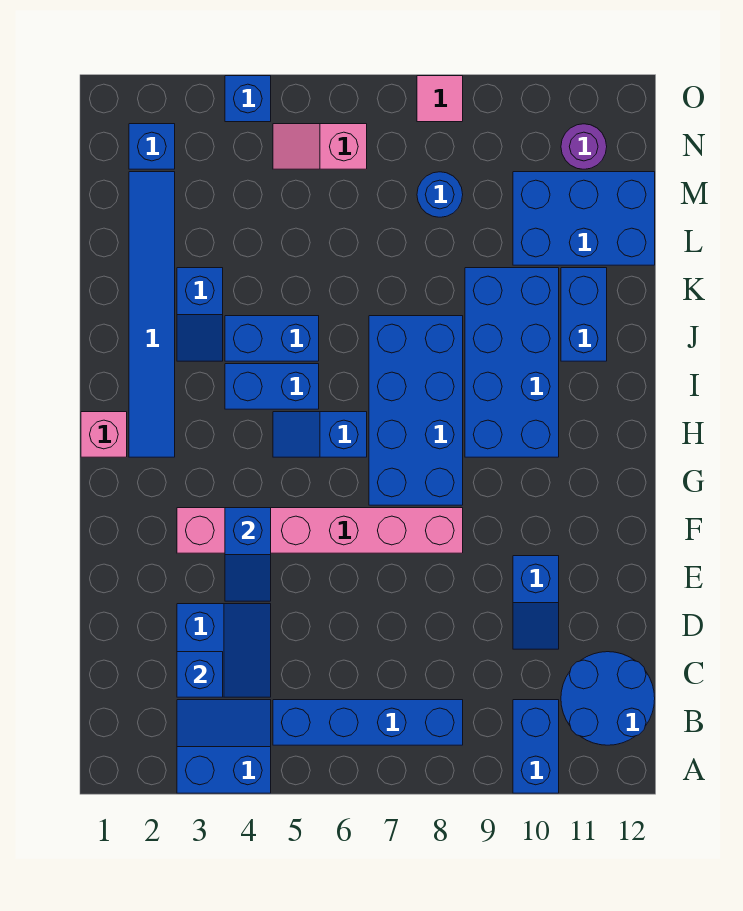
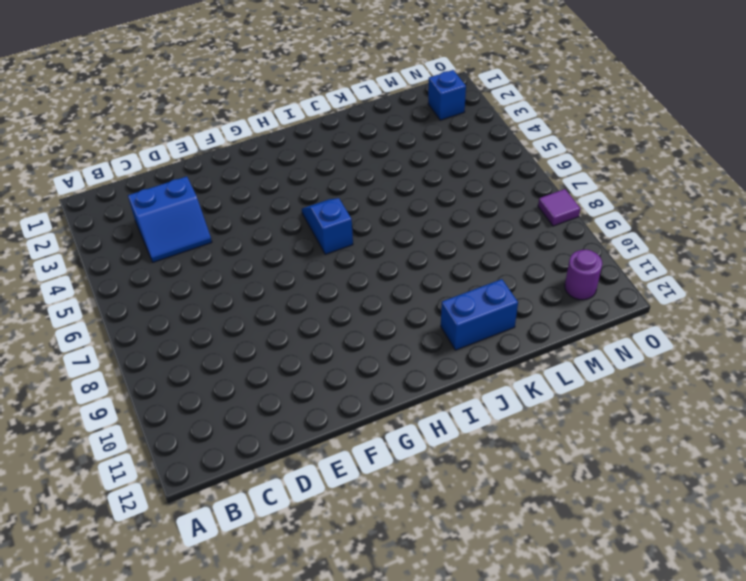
purple tile O8 level 1 -> pink tile O8 level 1
none -> blue slope A3:B4 level 1 top A
none -> blue brick A10:B10 level 1
none -> blue brick B5:B8 level 1

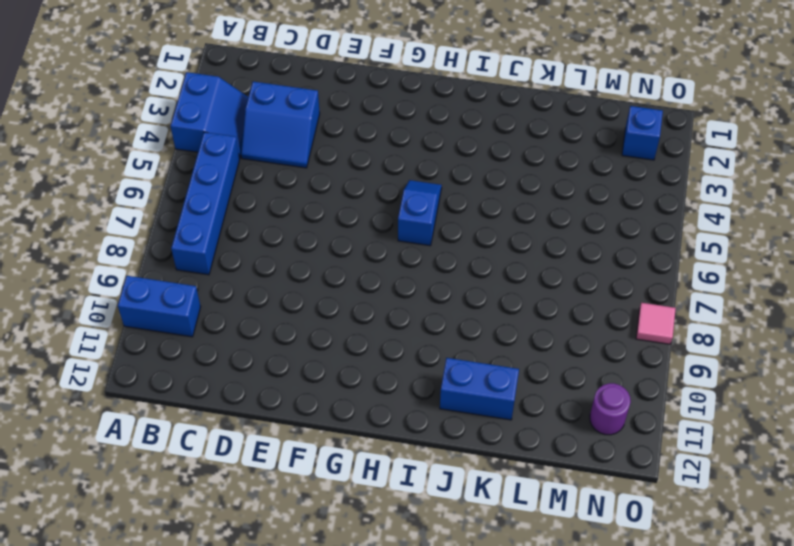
none -> blue round brick B11:C12 level 1
none -> blue slope D10:E10 level 1 top E
none -> pink brick F3:F8 level 1

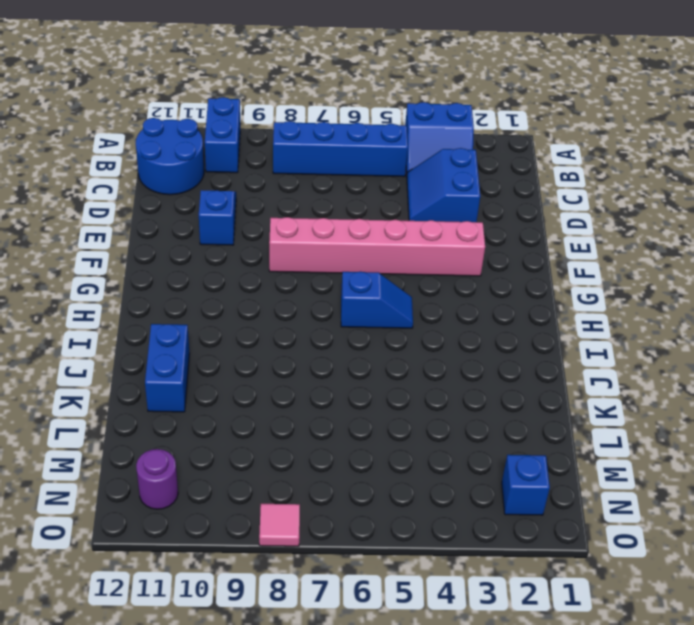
none -> blue brick G7:J8 level 1
none -> pink brick H1 level 1
none -> blue tile H2:M2 level 1

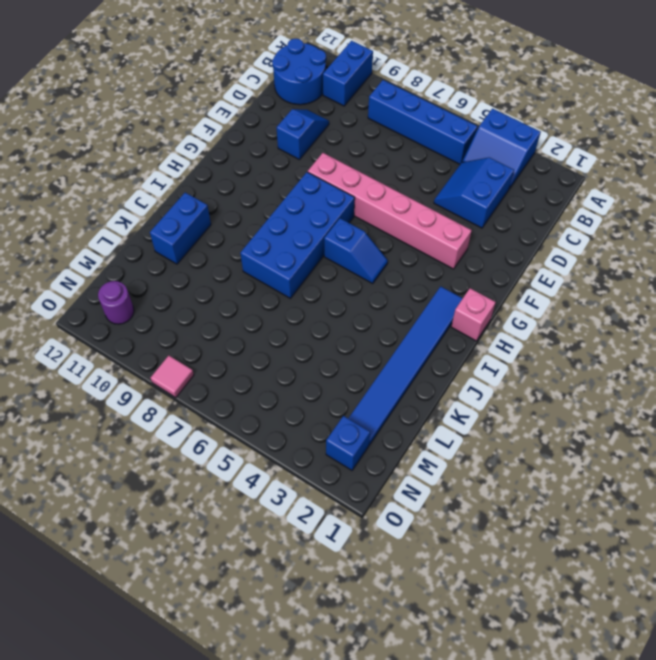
none -> blue brick H9:K10 level 1
none -> blue brick I4:I5 level 1
none -> blue slope J3:K3 level 1 top K

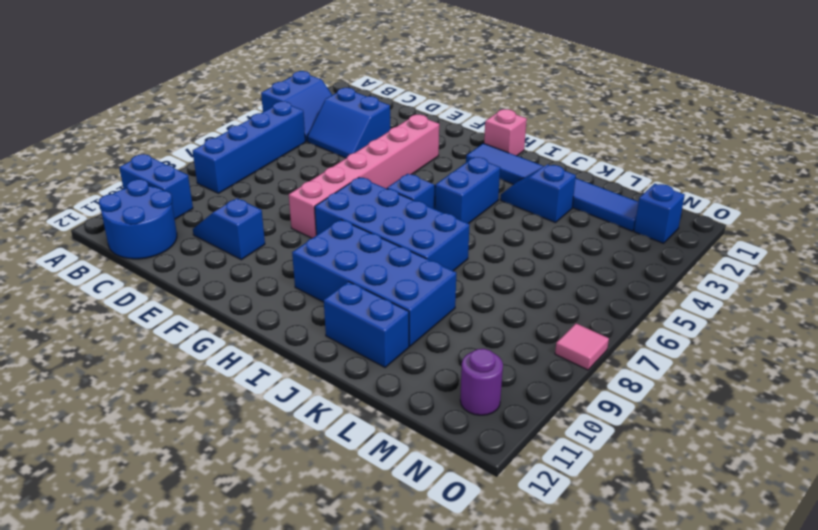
none -> blue brick J4:J5 level 1
none -> blue brick L10:M12 level 1
none -> blue round brick M8 level 1

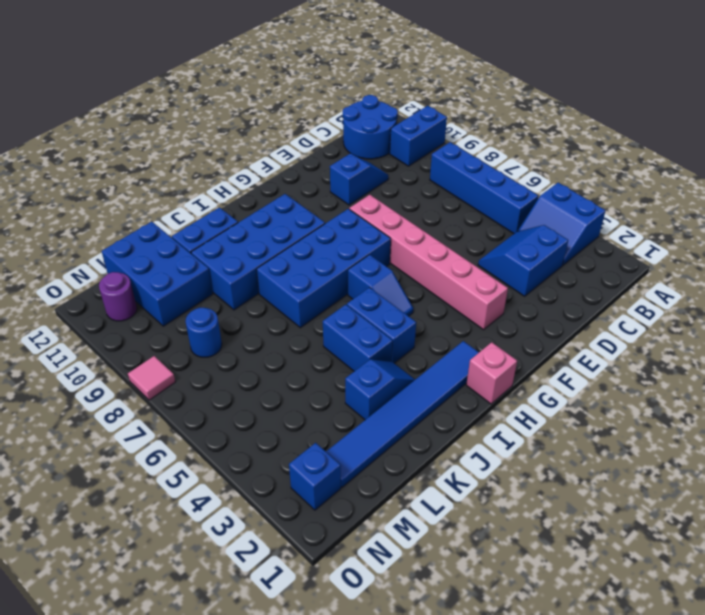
none -> pink slope N5:N6 level 1 top 6
none -> blue brick O4 level 1
none -> blue brick C3 level 2

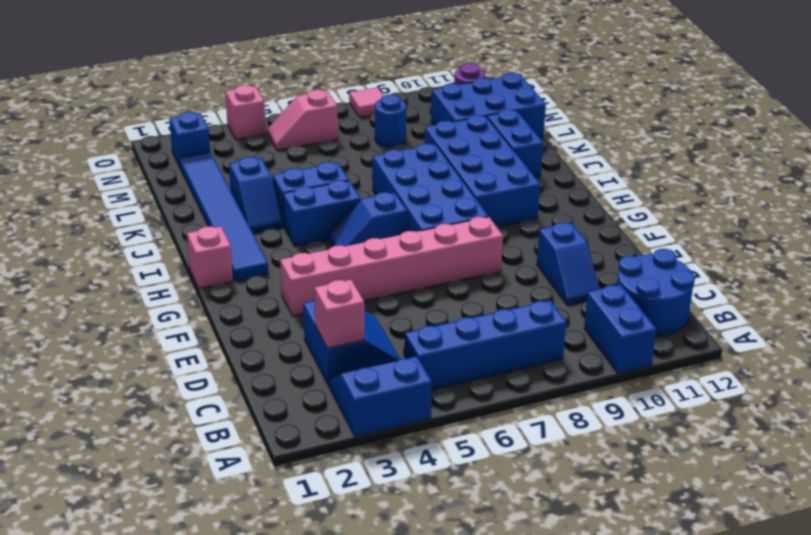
pink brick C3 level 2 -> blue brick C3 level 2
pink brick O4 level 1 -> blue brick O4 level 1
none -> blue slope E4:F4 level 2 top F

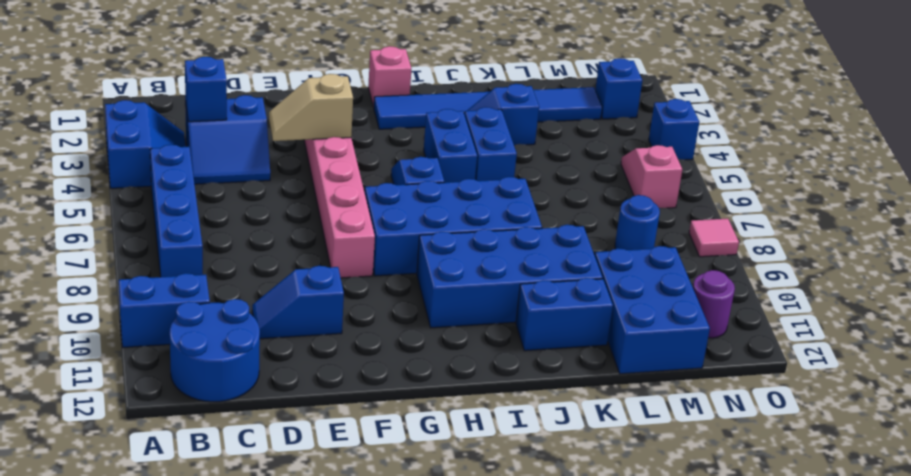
tan slope E4:F4 level 2 top F -> blue slope E4:F4 level 2 top F

